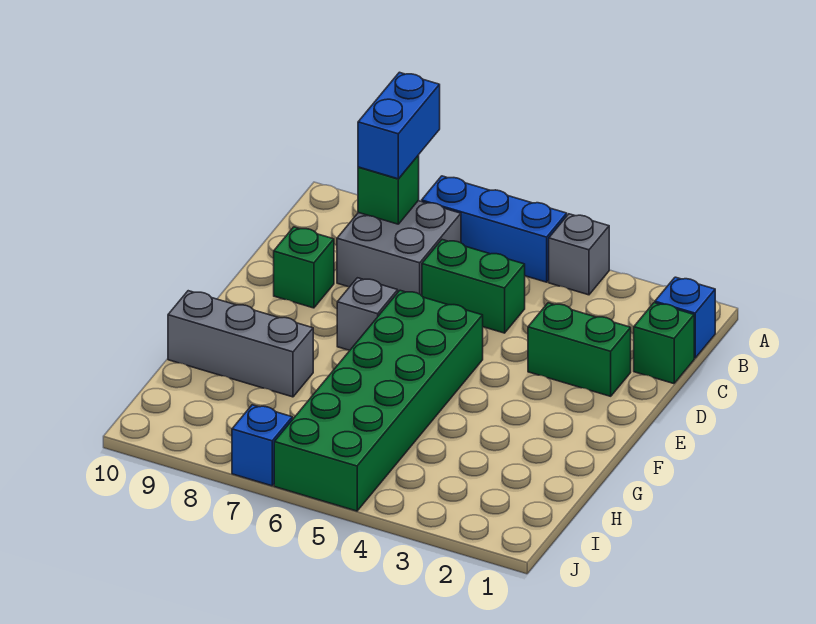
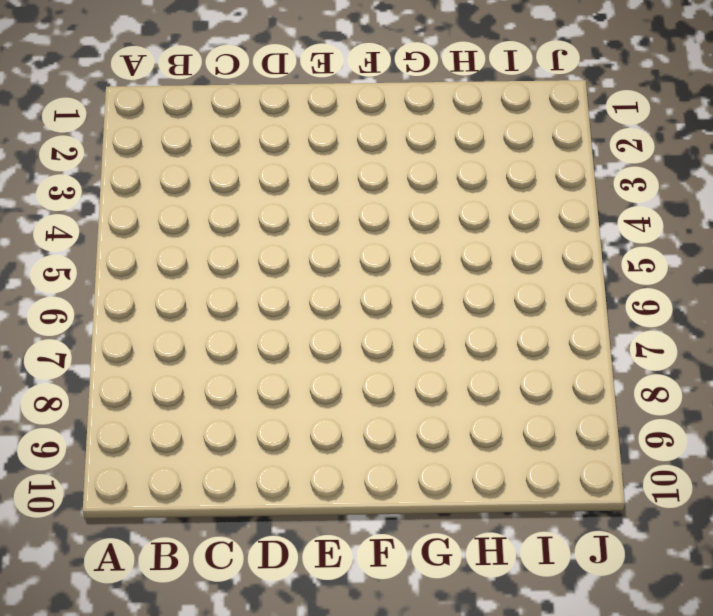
none -> grey brick A4 level 1
none -> blue brick A5:A7 level 1
none -> blue brick B1 level 1

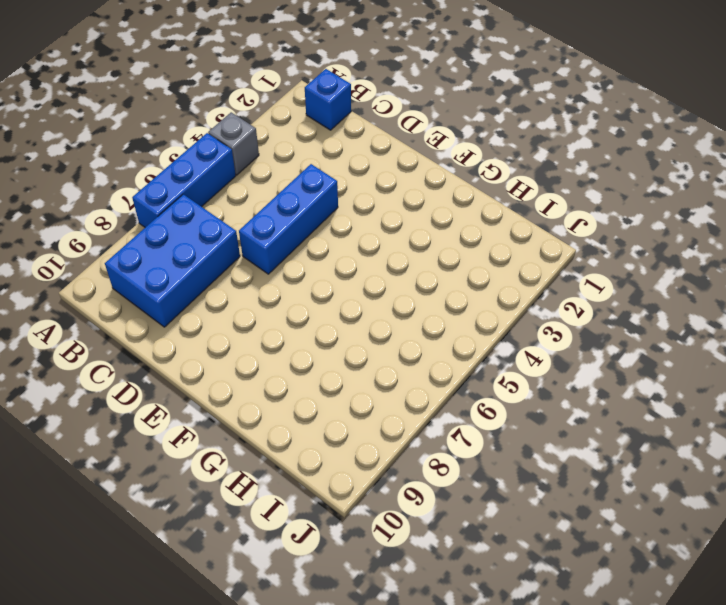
blue brick B7:C9 level 1 -> grey brick B7:C8 level 1
blue brick D4:D6 level 1 -> none
none -> green brick C1 level 1
none -> green brick C5:C6 level 1
none -> green brick D2:D3 level 1

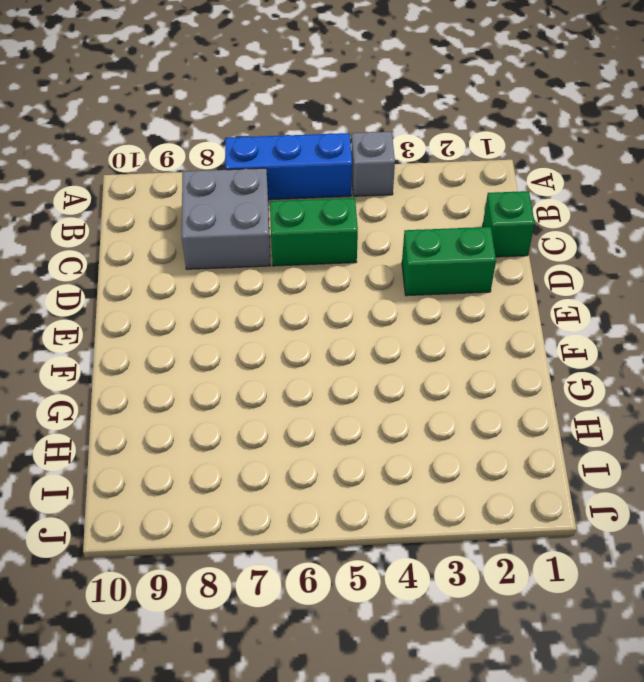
none -> blue brick B1 level 1
none -> green brick D9 level 1
none -> green brick E5:J6 level 1

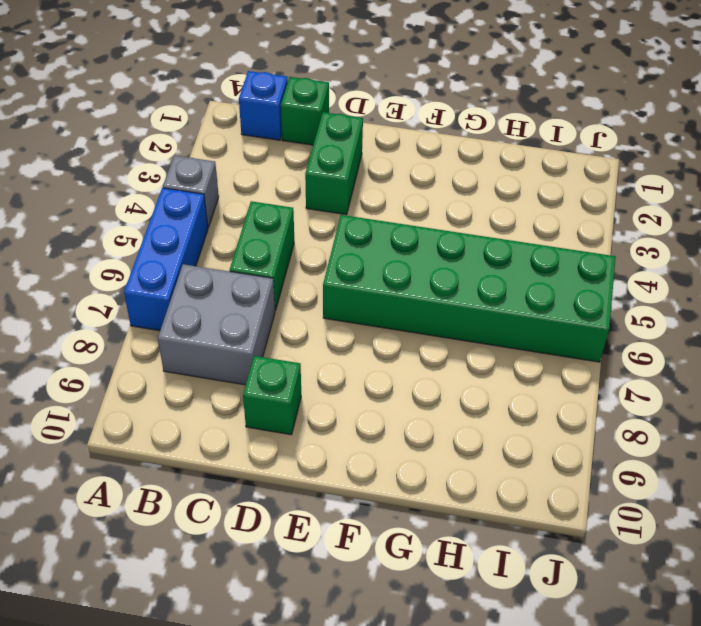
none -> grey brick E7 level 1
none -> grey brick G8:G10 level 1
none -> blue brick J7 level 1

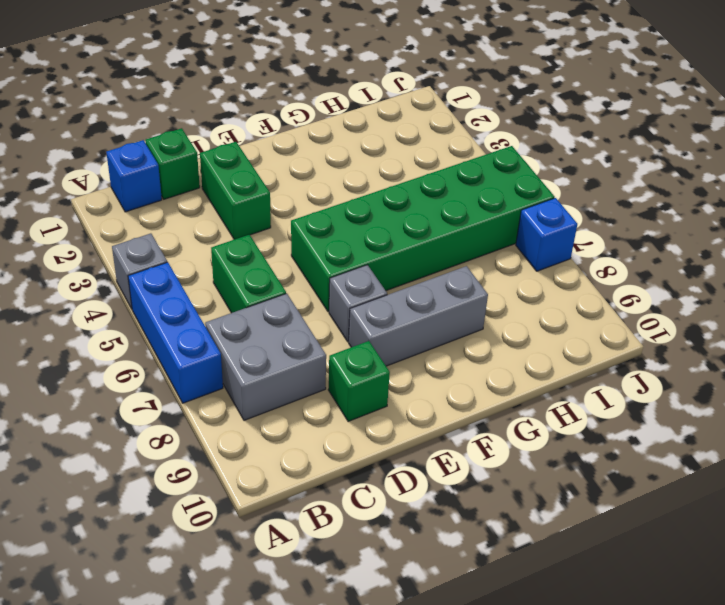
grey brick E8:G8 level 1 -> grey brick G8:G10 level 1
none -> green brick B8 level 2
none -> blue brick A8:B8 level 3

